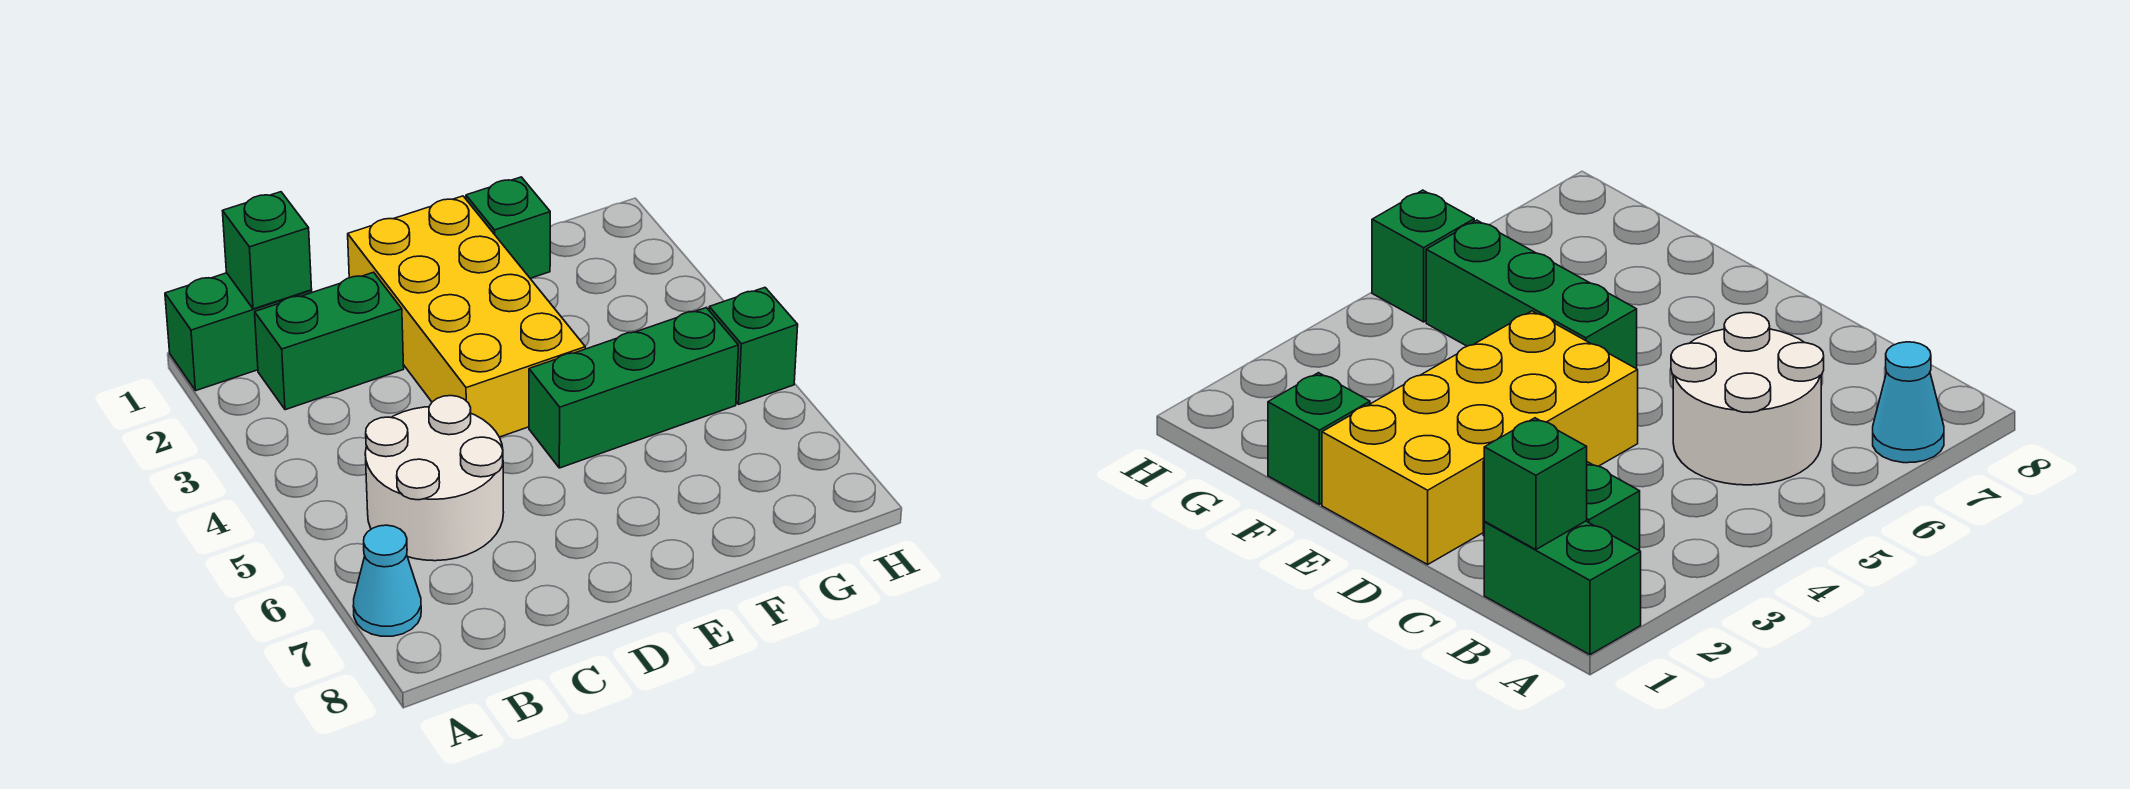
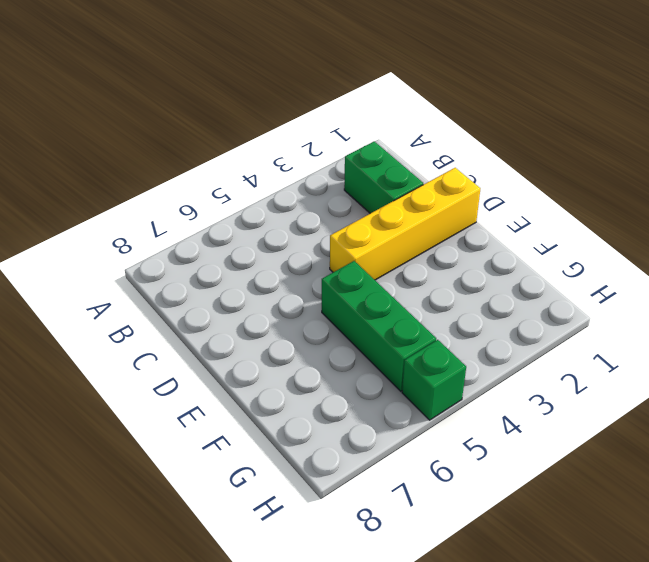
yellow brick D1:D4 level 1 -> yellow brick D1:E4 level 1
none -> green brick A1:B1 level 1
none -> cyan cone A7 level 1

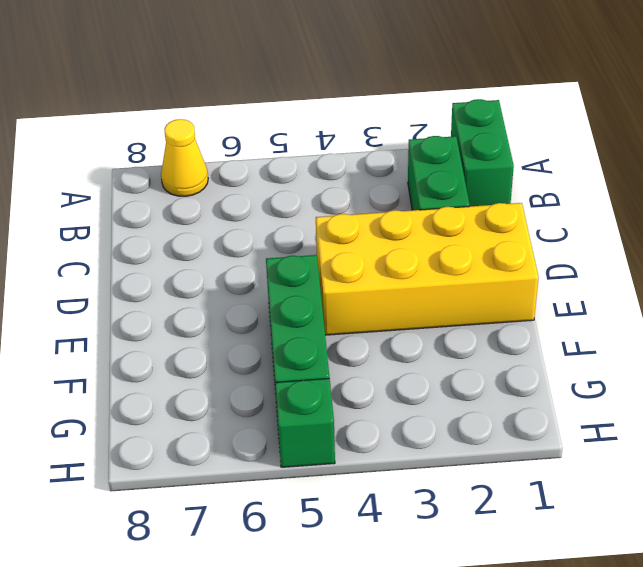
yellow cone A7 level 1 -> cyan cone A7 level 1
none -> white round brick B5:C6 level 1
none -> green brick F1 level 1

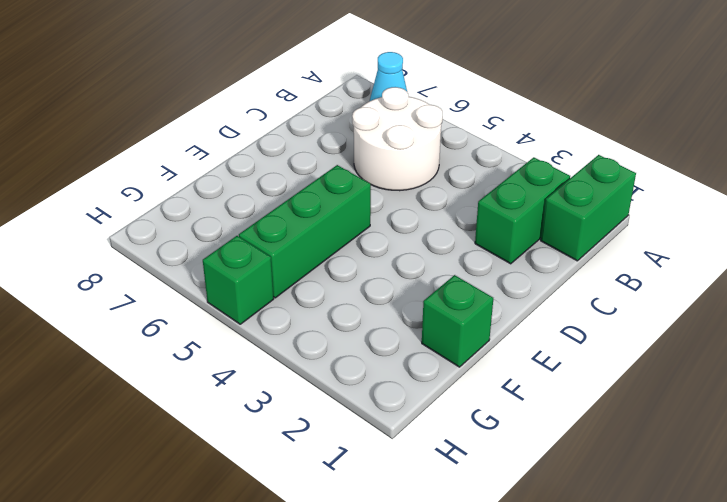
none -> yellow brick D1:E4 level 1
none -> green brick B1 level 2

